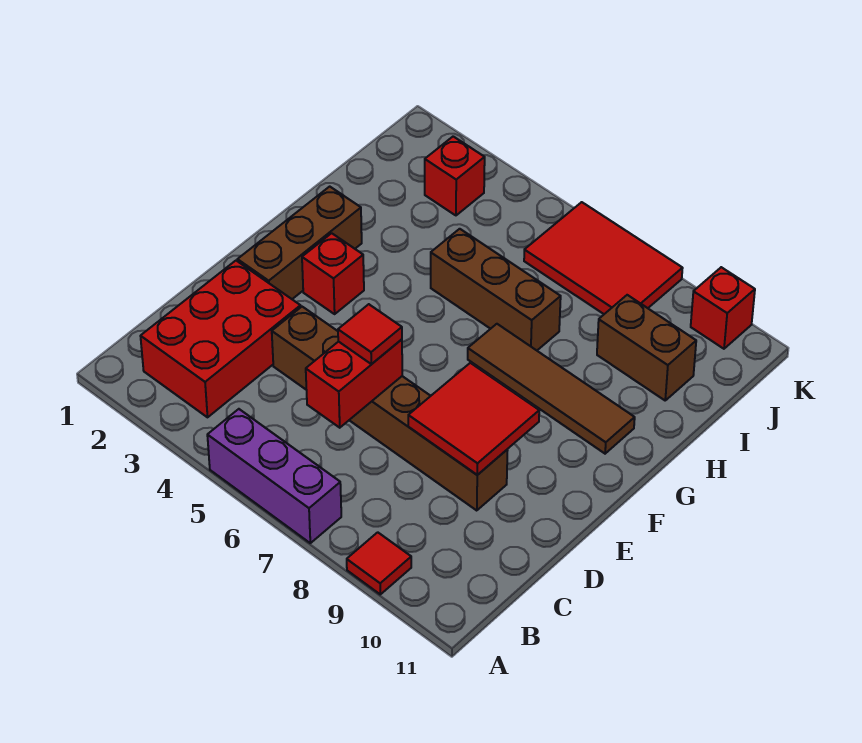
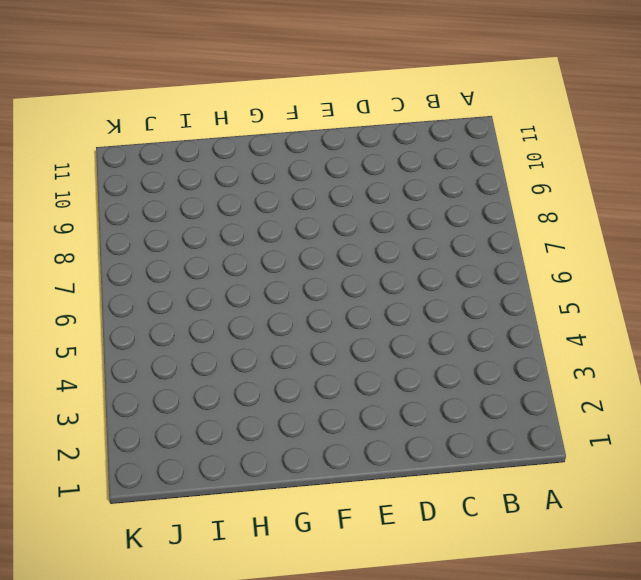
none -> purple brick A5:A7 level 1
none -> red tile A9 level 1
none -> red brick B2:D3 level 1

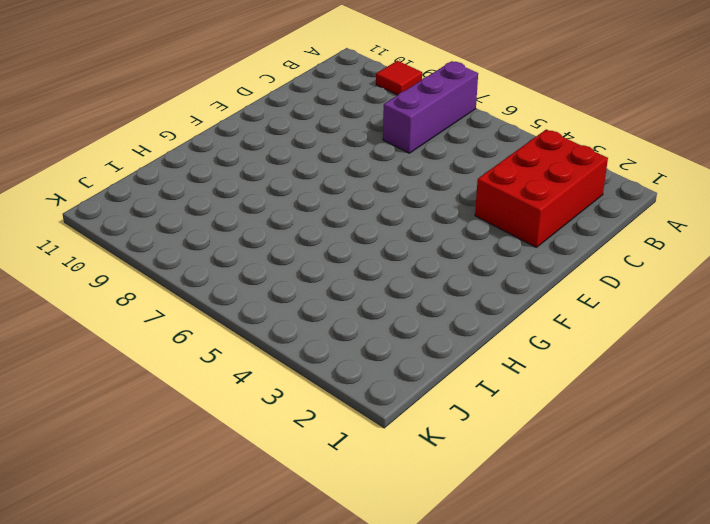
purple brick A7:C7 level 1 -> purple brick A5:A7 level 1
none -> brown brick D4:D9 level 1
none -> brown brick E2:G2 level 1
none -> red brick F3 level 1

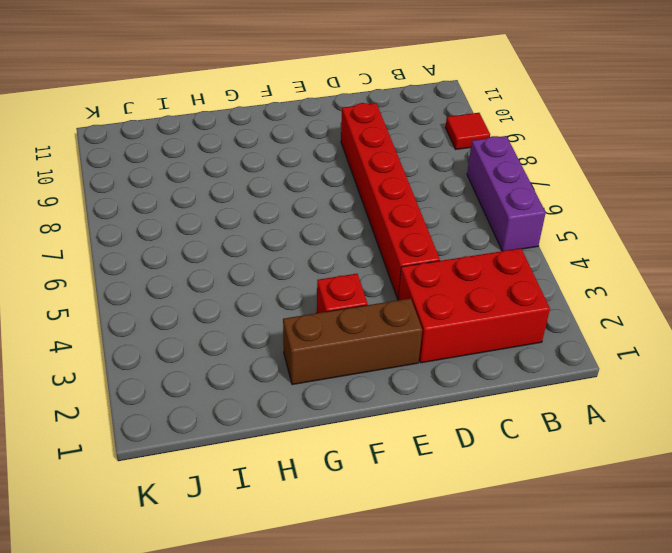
red brick D4:D9 level 1 -> brown brick D4:D9 level 1
none -> brown tile G7:G10 level 1
none -> brown brick H5:H7 level 1
none -> brown brick I9:I10 level 1

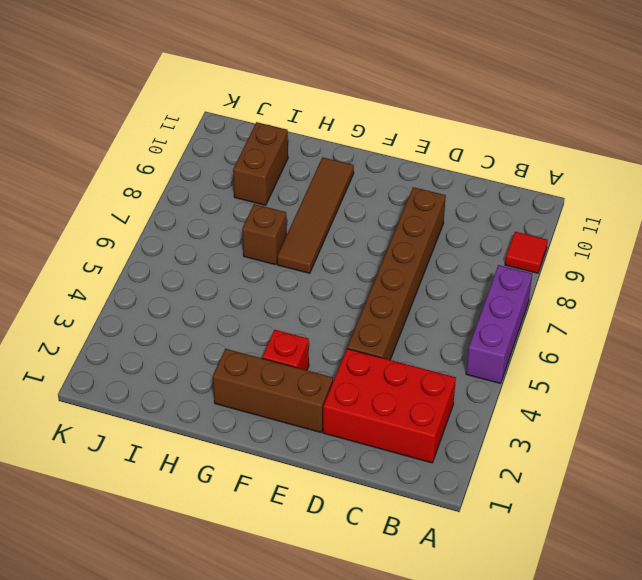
brown brick H7 level 1 -> brown brick H5:H7 level 1
none -> red brick J3 level 1
none -> red tile J6:K8 level 1
none -> red brick K10 level 1

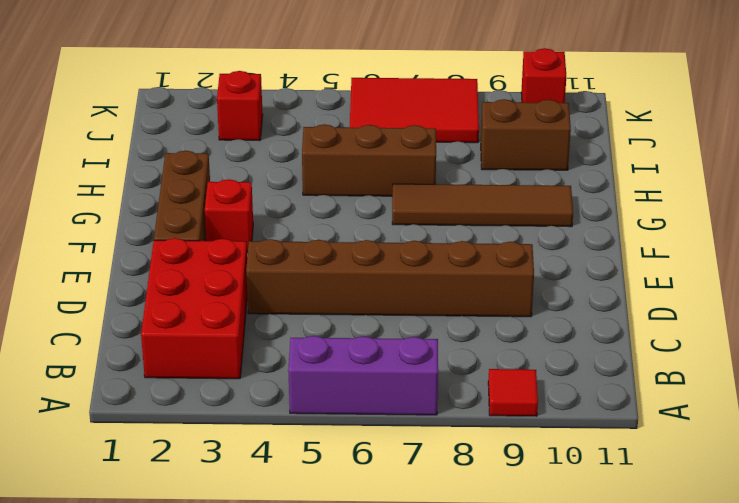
none -> red brick C6:D6 level 2
none -> red tile D8:E9 level 2
none -> red tile D6 level 3

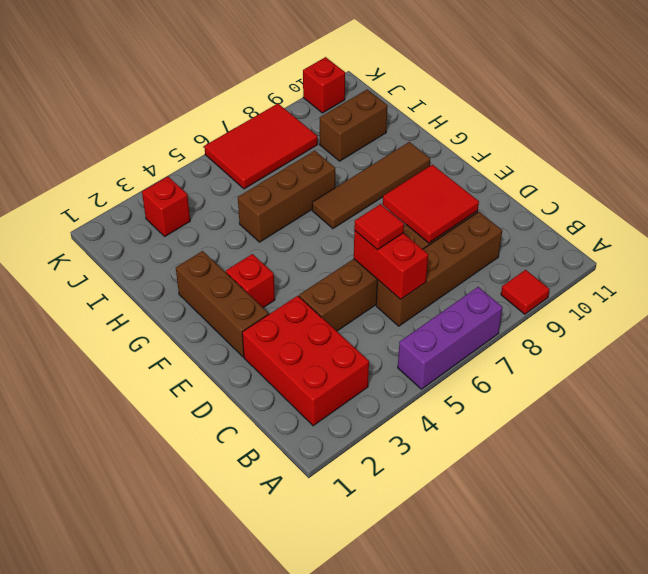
brown brick C6:C9 level 1 -> none

